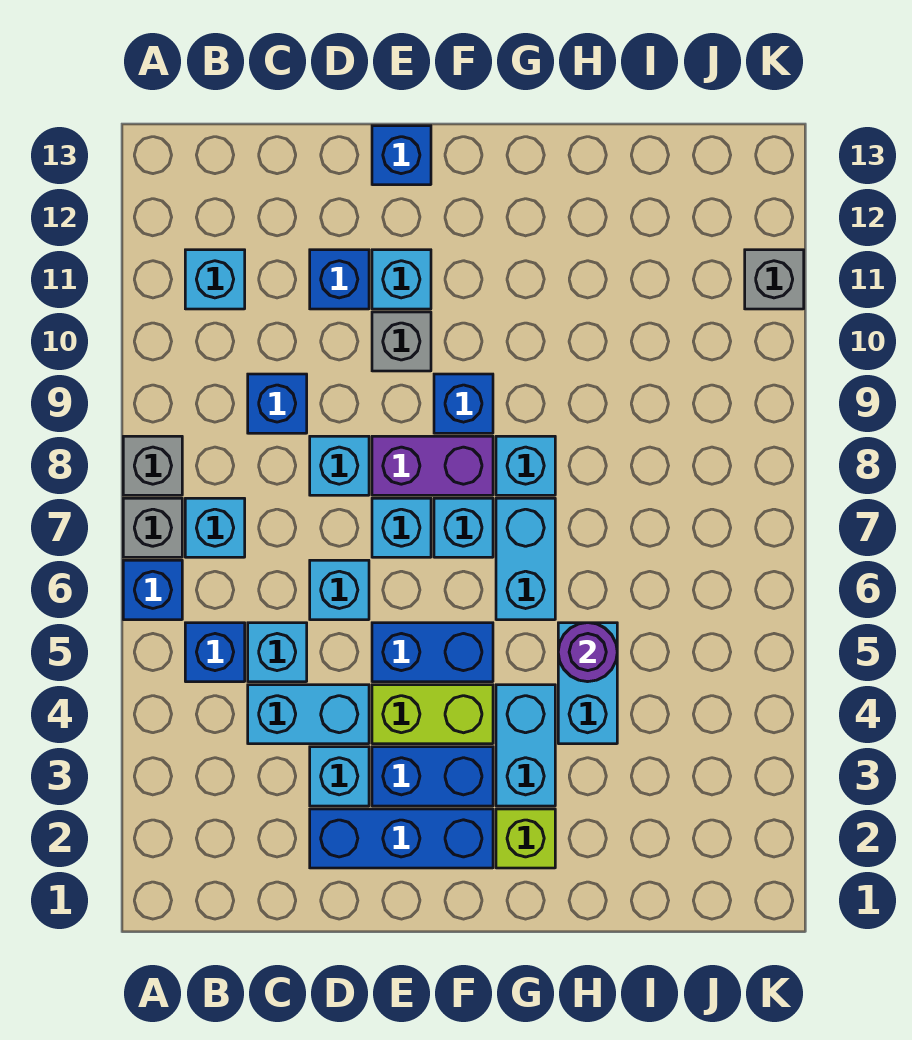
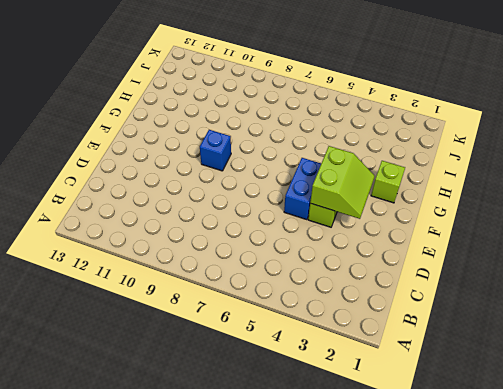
lime slope E3:F4 level 2 top 4 -> none
none -> blue brick A6 level 1
none -> grey brick A7 level 1
none -> grey brick A8 level 1
none -> blue brick B5 level 1

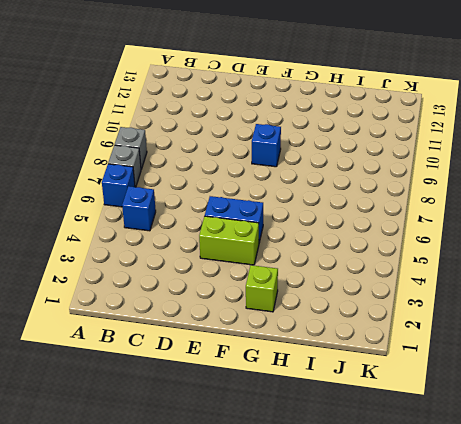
none -> cyan brick B7 level 1
none -> cyan brick B11 level 1
none -> cyan brick C4:D4 level 1
none -> cyan brick C5 level 1

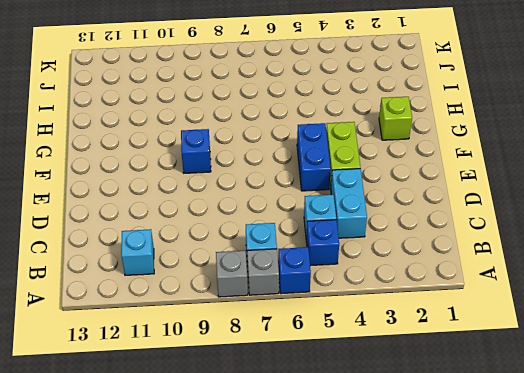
none -> blue brick C9 level 1
none -> blue brick D2:F2 level 1
none -> cyan brick D3 level 1
none -> cyan brick D6 level 1

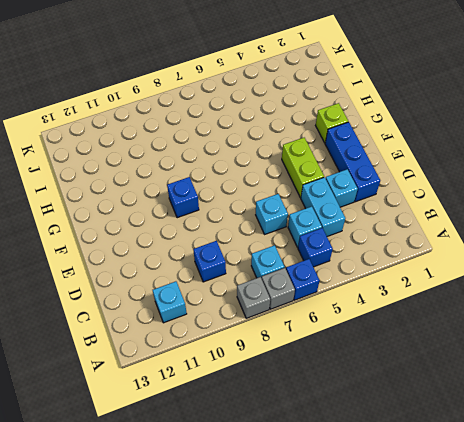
none -> cyan brick D8 level 1
none -> blue brick D11 level 1
none -> blue brick E3:F3 level 1
none -> blue brick E5:F5 level 1

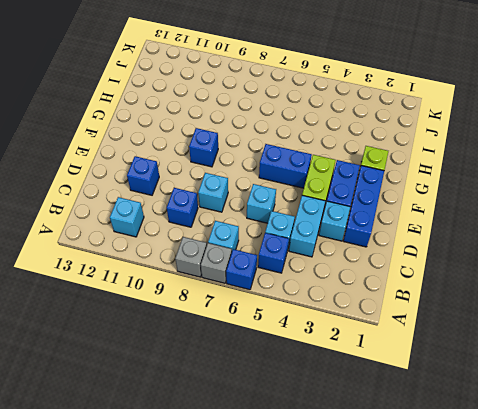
blue brick F5:F6 level 1 -> blue brick E5:F5 level 1
none -> cyan brick E7 level 1
none -> purple brick E8:F8 level 1
none -> grey brick E10 level 1
none -> cyan brick E11 level 1

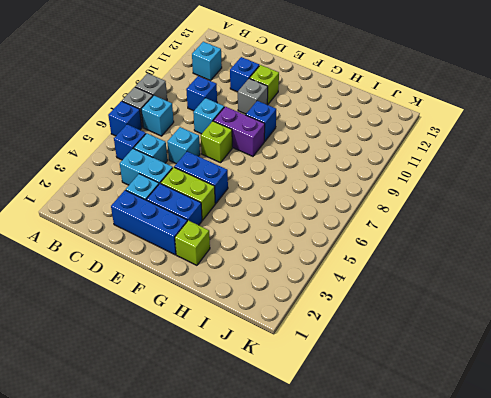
lime brick E7 level 1 -> cyan brick E7 level 1
lime brick E11 level 1 -> cyan brick E11 level 1
none -> blue brick E13 level 1
none -> cyan brick F7 level 1
none -> cyan brick G3:G4 level 1
none -> cyan brick G6:G7 level 1

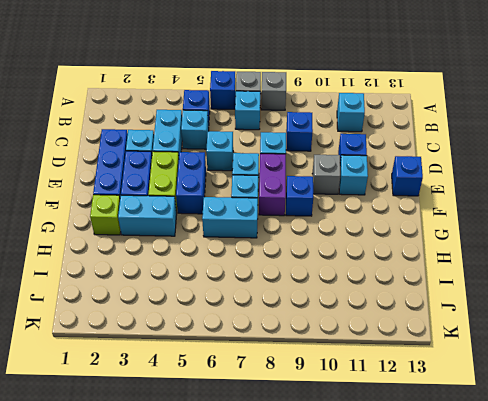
none -> cyan brick G8 level 1
none -> cyan brick H4:H5 level 1
none -> grey brick K11 level 1
none -> purple round brick H5 level 2

